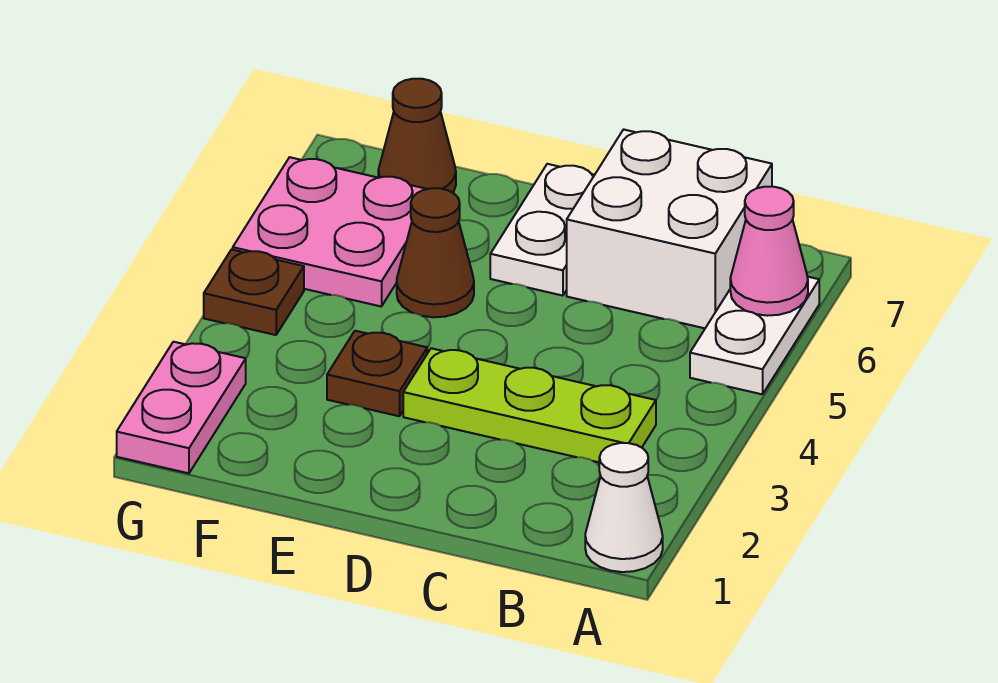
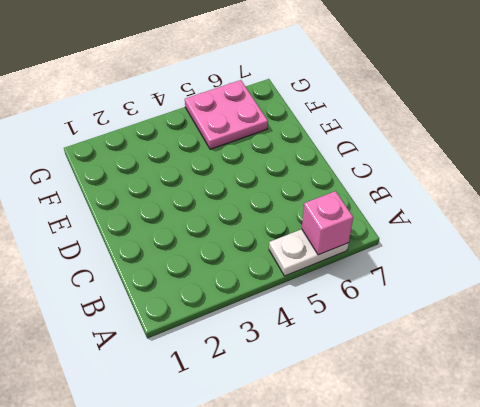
pink brick A6 level 2 -> pink cone A6 level 2
none -> white cone A1 level 1
none -> lime plate B3:D3 level 1
none -> white brick B6:C7 level 1

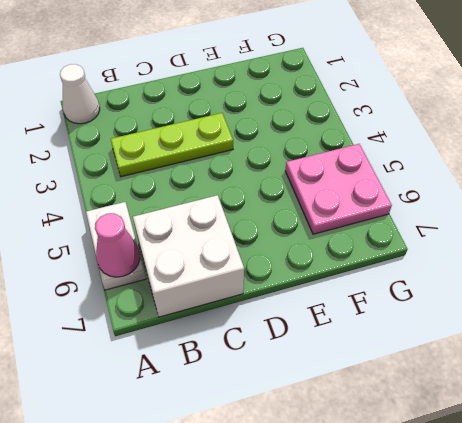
none -> white plate D6:D7 level 1
none -> brown plate E3 level 1
none -> brown cone E5 level 1

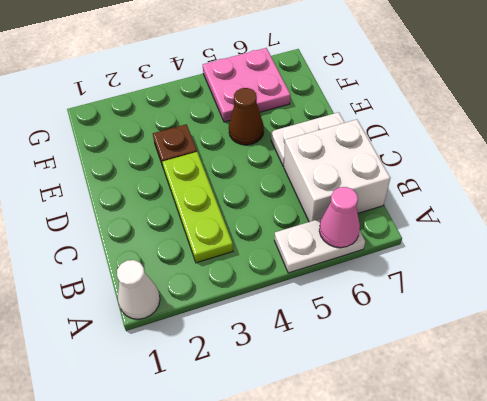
none -> brown cone F7 level 1
none -> pink plate G1:G2 level 1
none -> brown plate G4 level 1

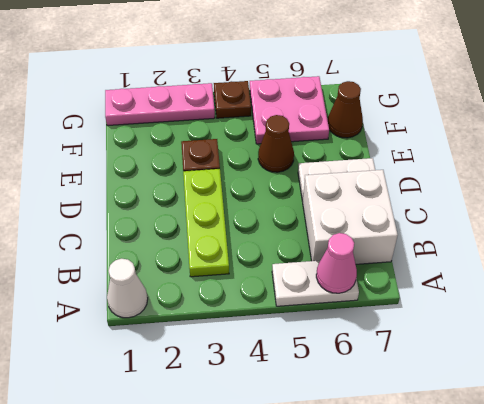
pink plate G1:G3 level 1 -> pink plate G1:G2 level 1

